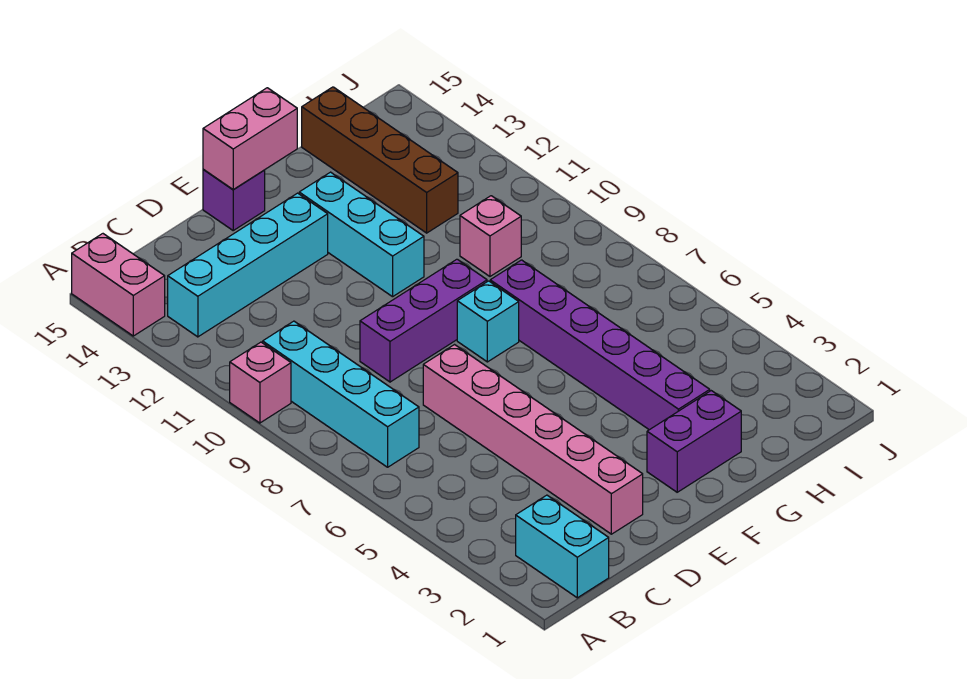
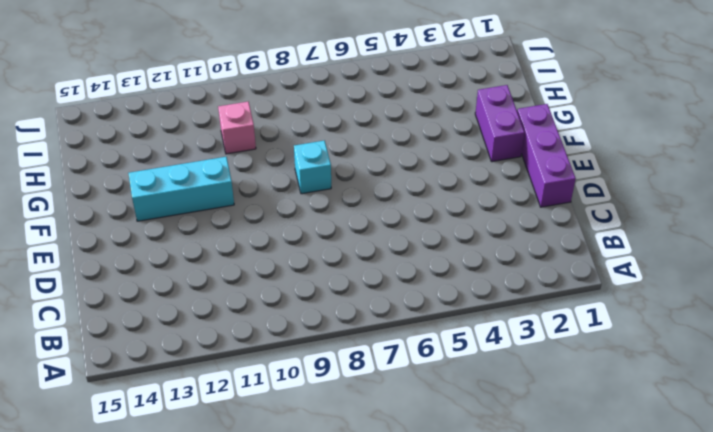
purple brick D1:F1 level 1 -> purple brick D9:F9 level 1
none -> pink brick A10 level 1
none -> pink brick A14:A15 level 1
none -> cyan brick B1:B2 level 1

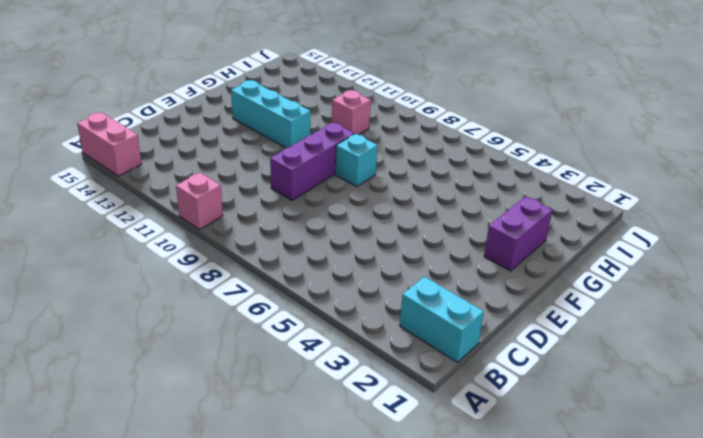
none -> cyan brick B7:B10 level 1
none -> cyan brick B13:E13 level 1
none -> pink brick D2:D7 level 1

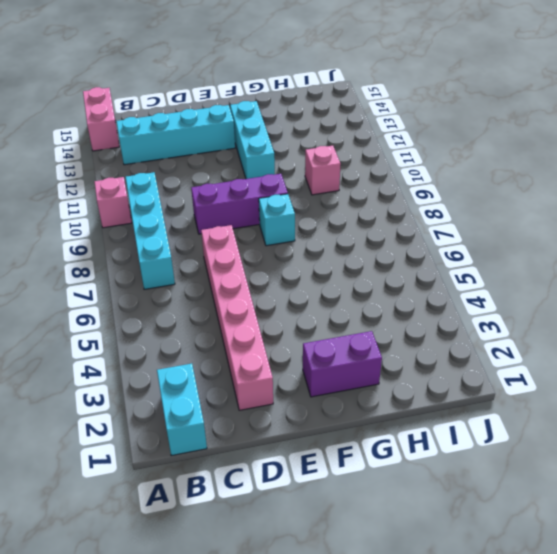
none -> purple brick E15 level 1
none -> purple brick G3:G8 level 1
none -> brown brick H12:H15 level 1

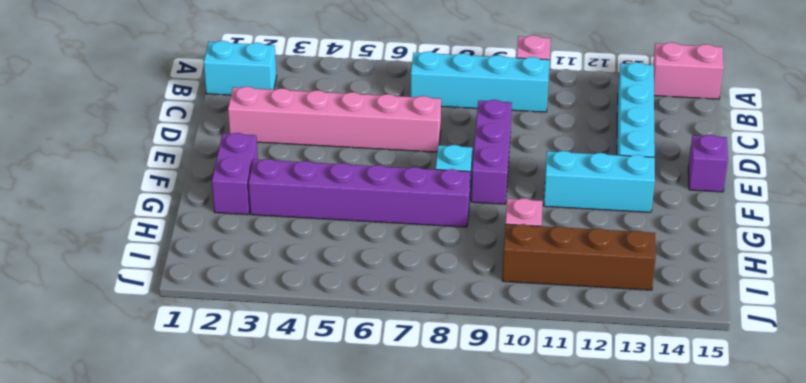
brown brick I10:I13 level 1 -> brown brick H12:H15 level 1
none -> pink brick E15:F15 level 2

